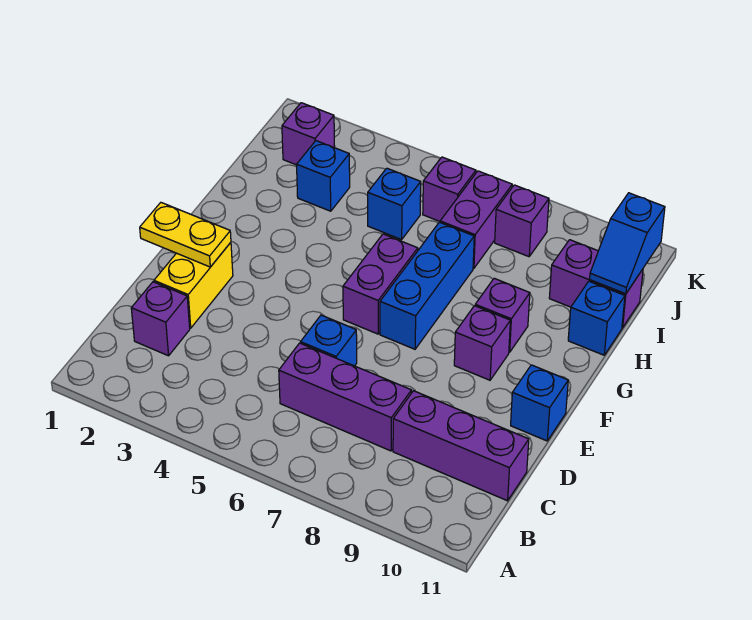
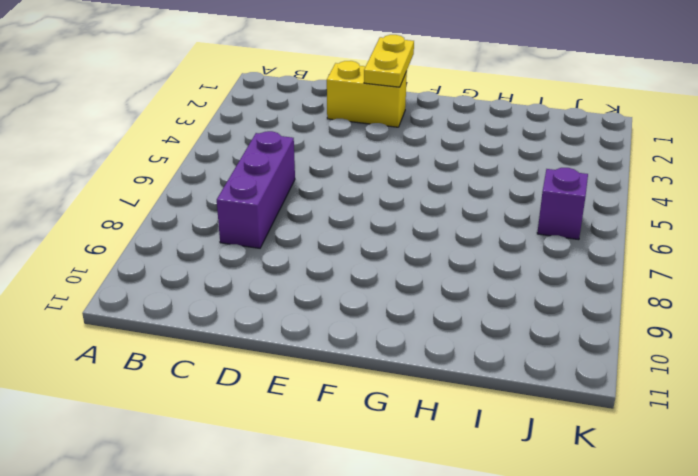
none -> purple brick C2 level 1
none -> purple brick C9:C11 level 1
none -> blue brick D6 level 1

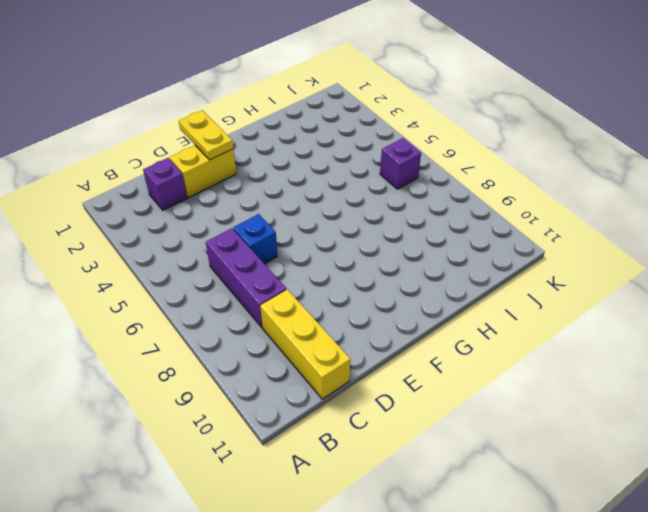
yellow brick C9:C11 level 1 -> purple brick C9:C11 level 1
none -> blue brick E11 level 1
none -> purple brick F6:G6 level 1
none -> blue brick F7:H7 level 1

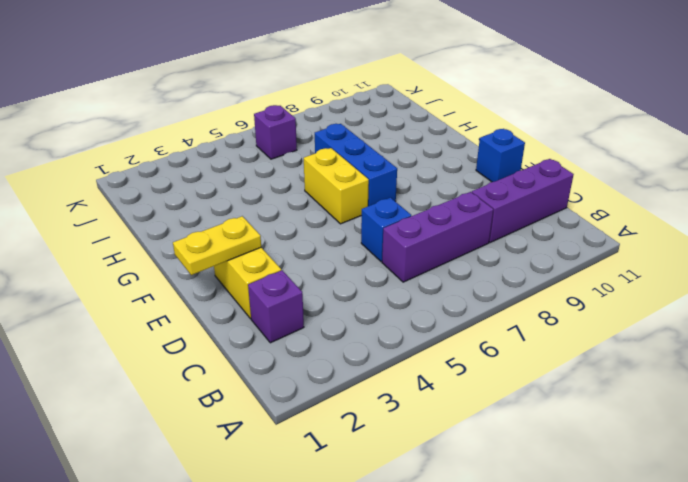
yellow brick F6:G6 level 1 -> purple brick F6:G6 level 1
none -> purple brick F9 level 1
none -> purple brick G9 level 1
none -> blue brick H11 level 1

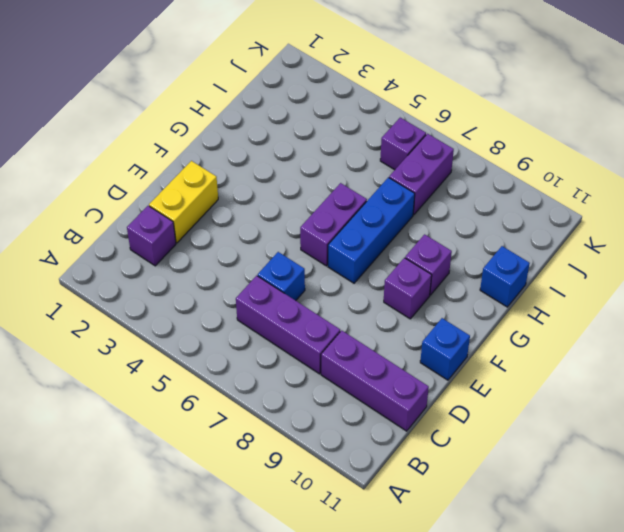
none -> blue brick I3 level 1
none -> blue brick I5 level 1
none -> purple brick I10:I11 level 1

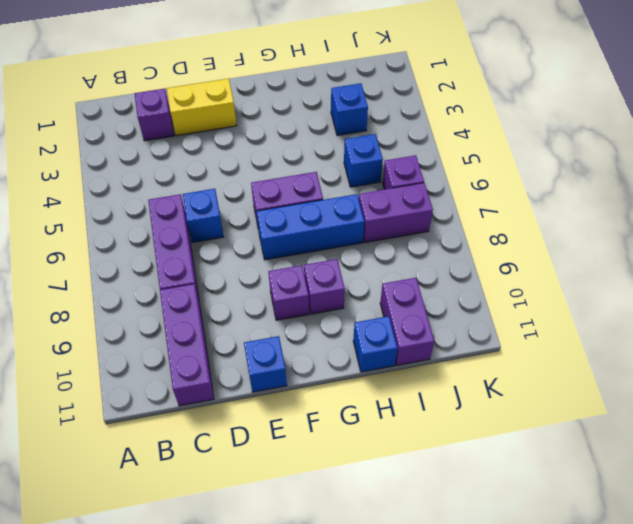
none -> purple brick J2 level 1
none -> purple brick J8 level 1
none -> yellow plate E1:E2 level 2

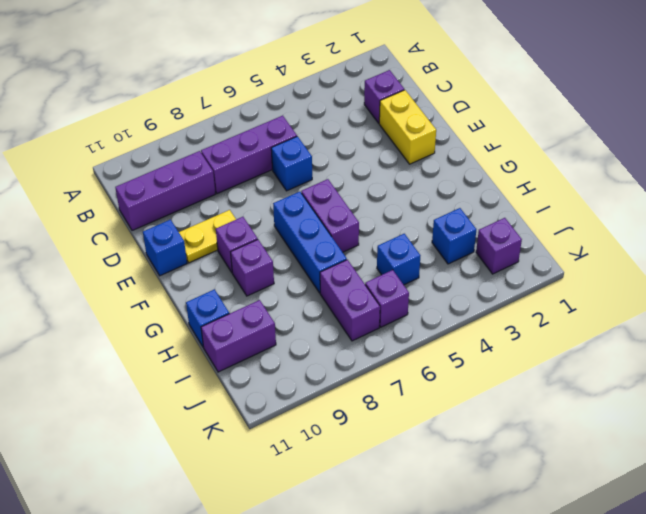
yellow plate E9:E10 level 1 -> yellow plate E1:E2 level 2
none -> purple brick J8 level 1
none -> blue slope I11:J11 level 2 top J

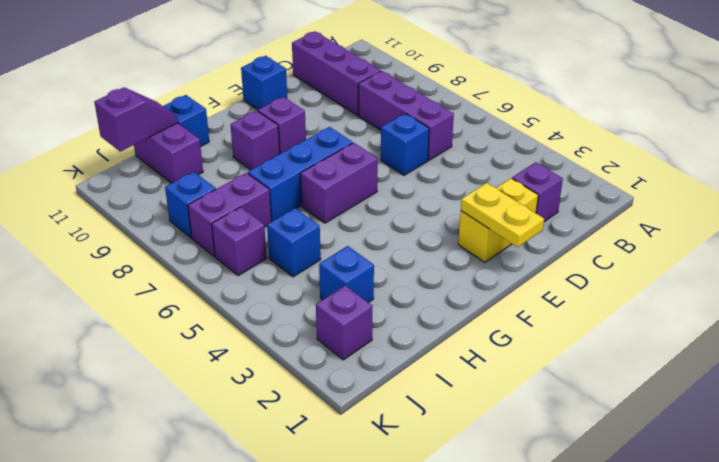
purple slope I11:J11 level 2 top J -> blue slope I11:J11 level 2 top J
blue brick J8 level 1 -> purple brick J8 level 1

